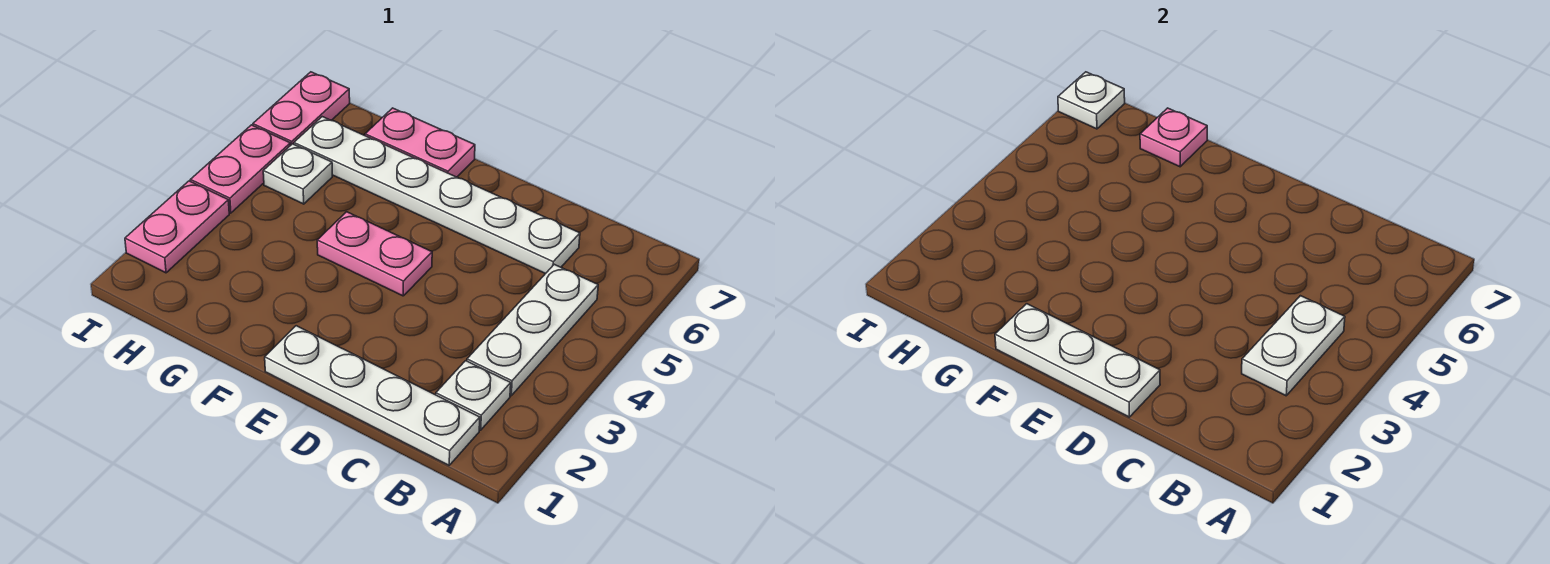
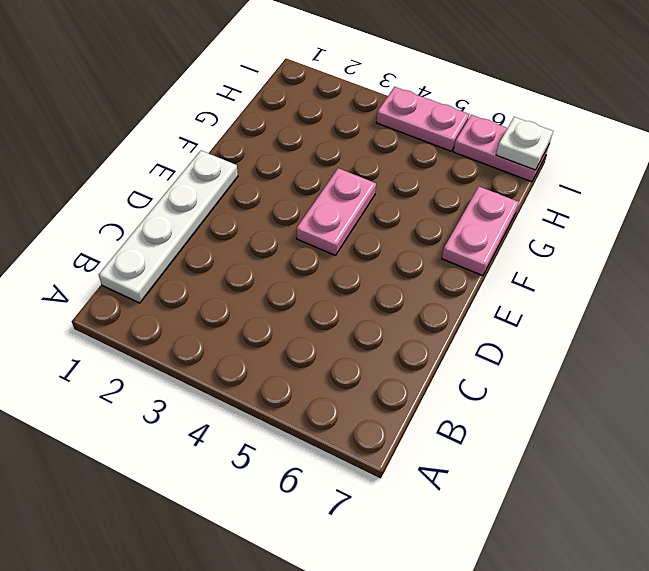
none -> white plate B2 level 1
none -> white plate B3:B5 level 1
none -> white plate C6:H6 level 1

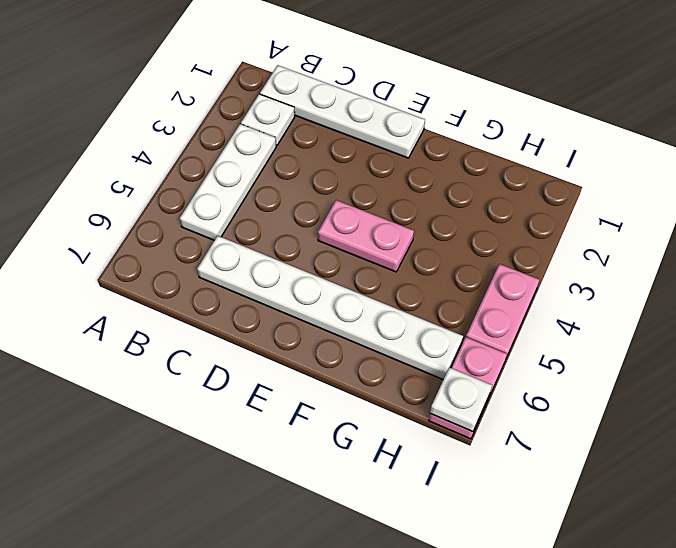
none -> pink plate F7:G7 level 1
none -> white plate H5 level 1
none -> pink plate I2:I3 level 1

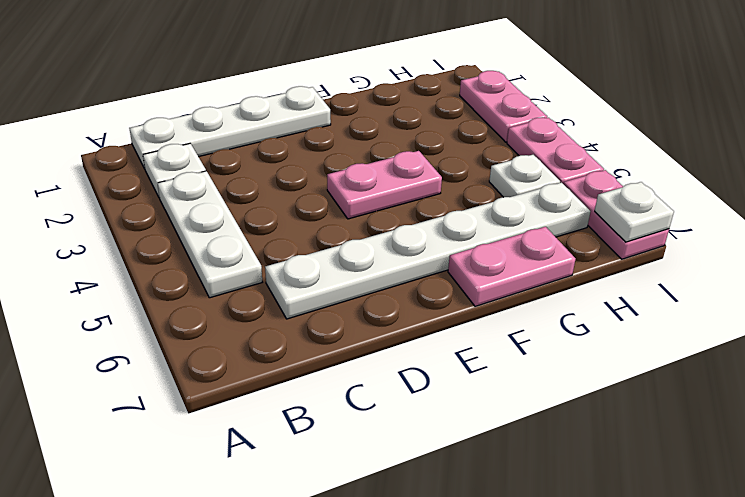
none -> white plate B3:B4 level 2
none -> white plate D1:F1 level 2
none -> pink plate G7 level 2

